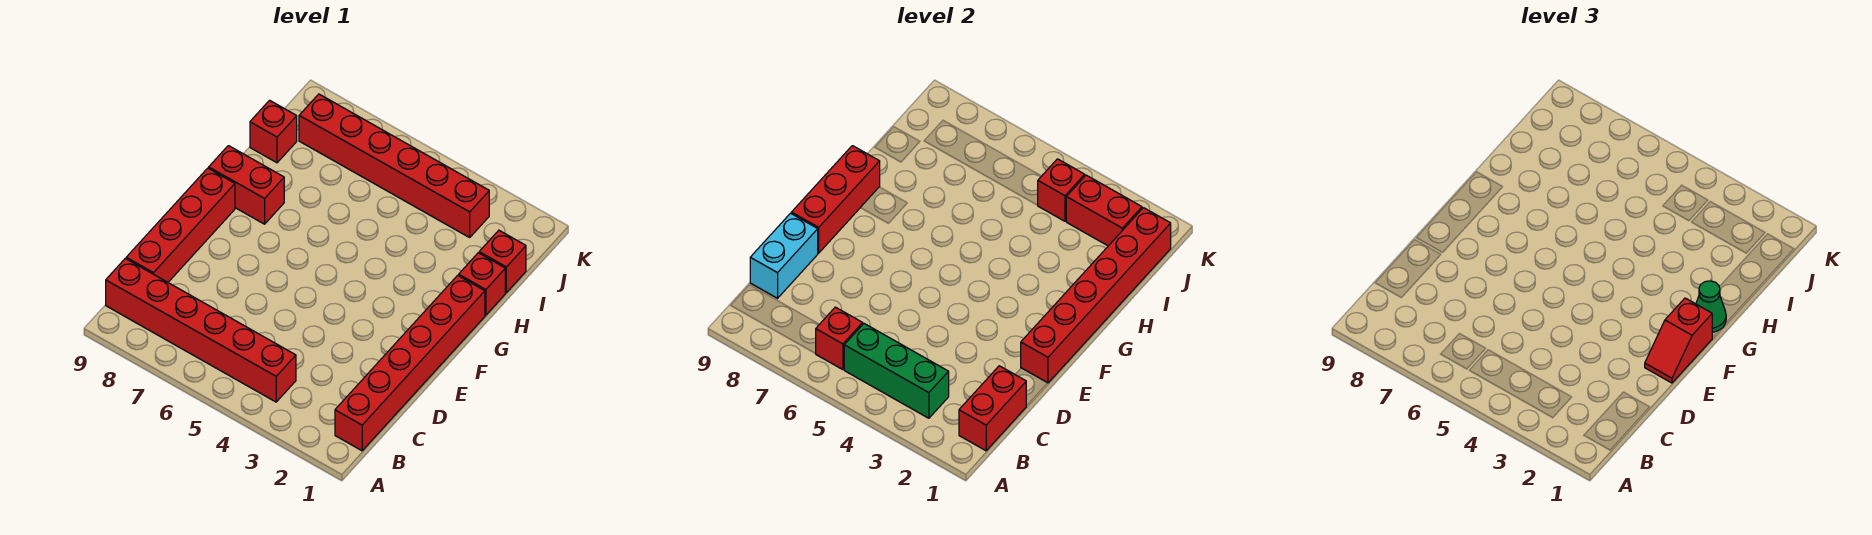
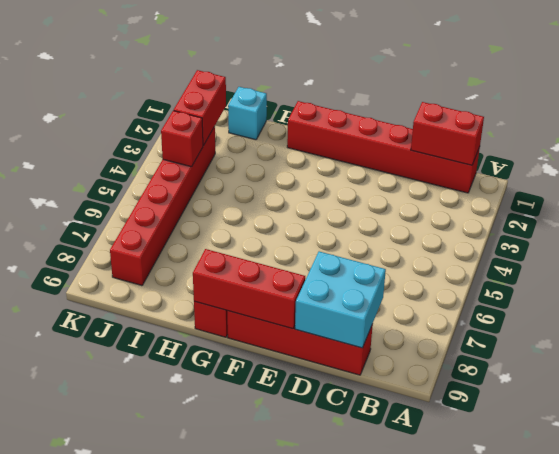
cyan brick C8:D9 level 2 -> cyan brick C9:D9 level 2
cyan brick I1 level 1 -> red brick I1 level 1
none -> red brick B4:B9 level 1
none -> red brick H1 level 1
none -> red brick I9 level 1

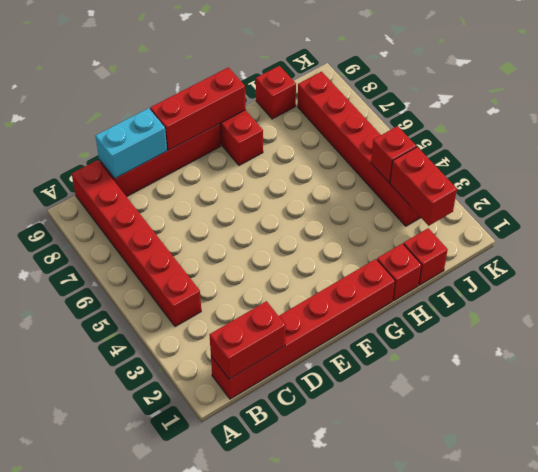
none -> green brick B3:B5 level 2
none -> red brick B6 level 2
none -> red brick E1:J1 level 2

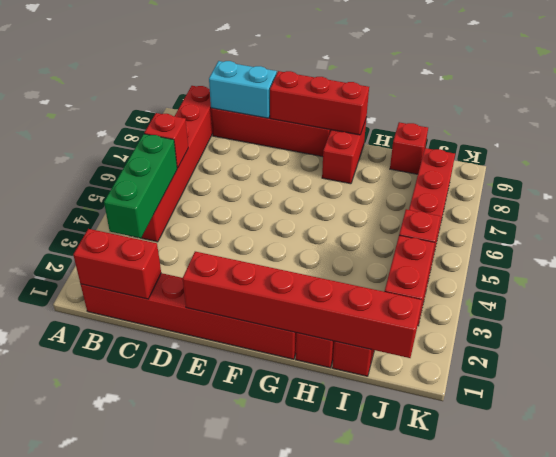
none -> red slope E1:F1 level 3 top F
none -> green cone G1 level 3

